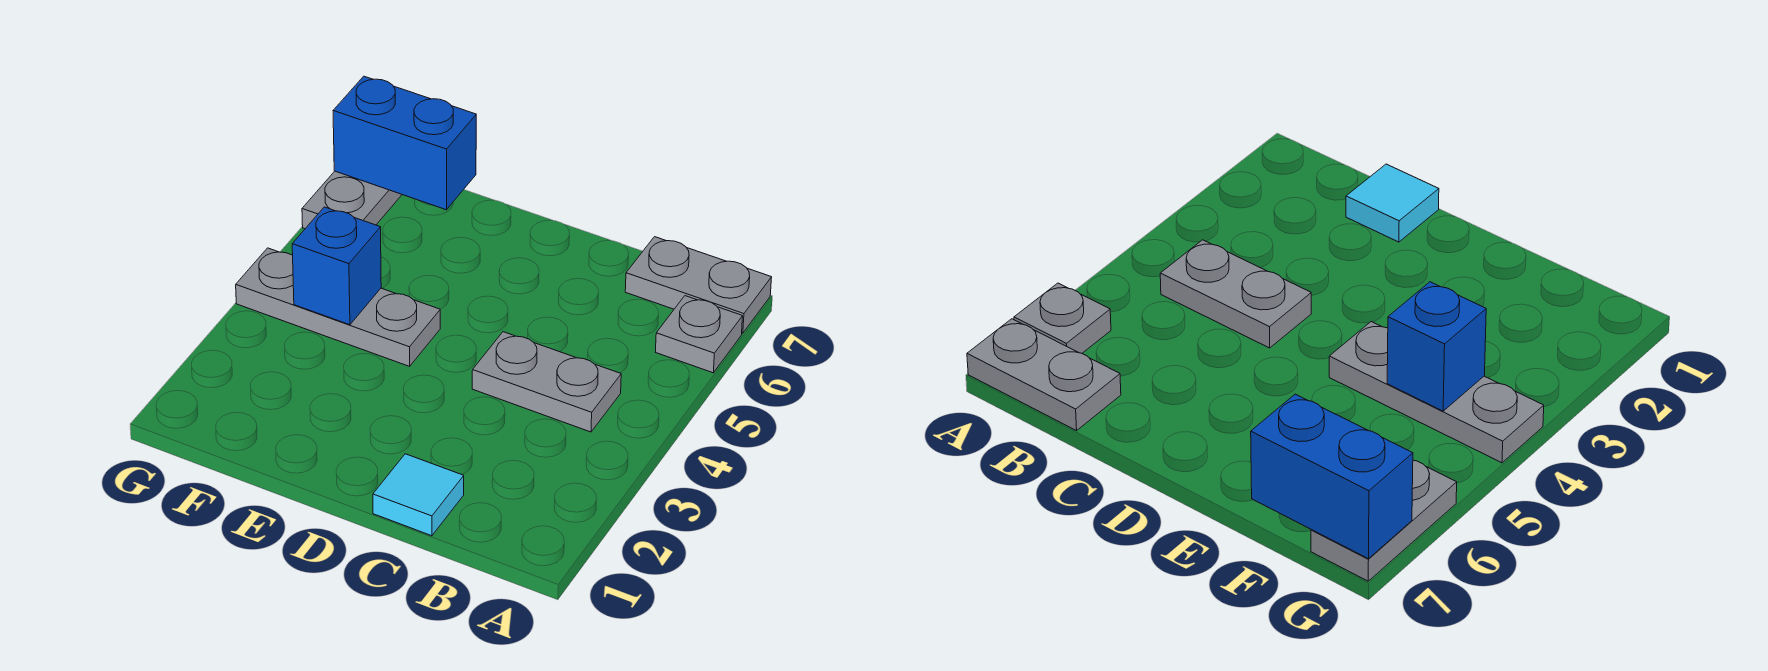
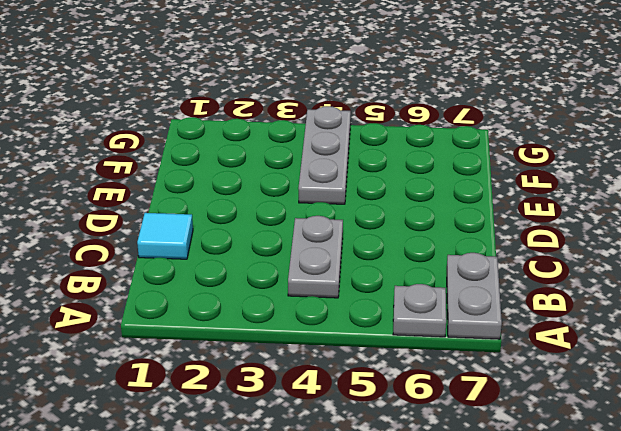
none -> grey plate G6:G7 level 1
none -> blue brick F4 level 2

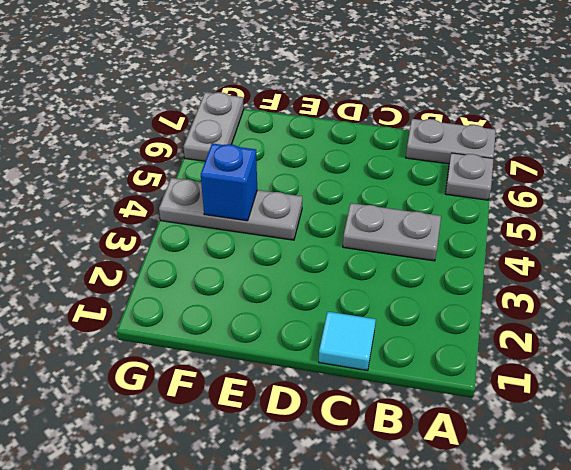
none -> blue brick F7:G7 level 2

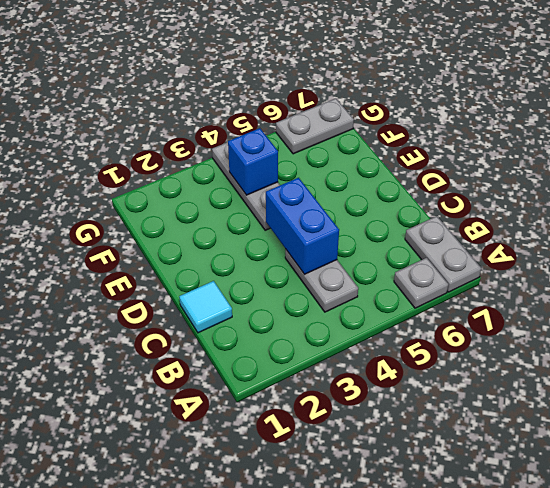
blue brick C4:D4 level 2 -> blue brick F7:G7 level 2

